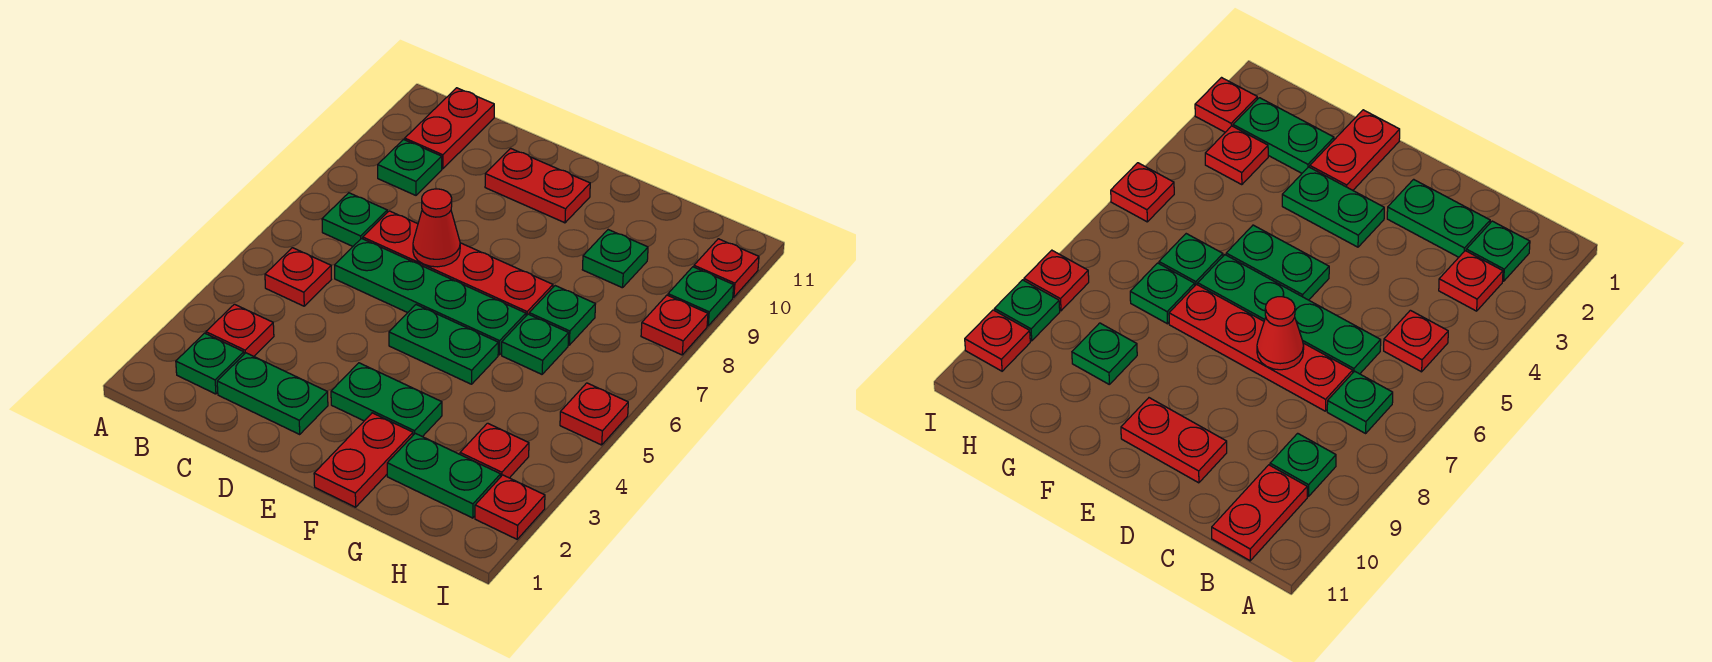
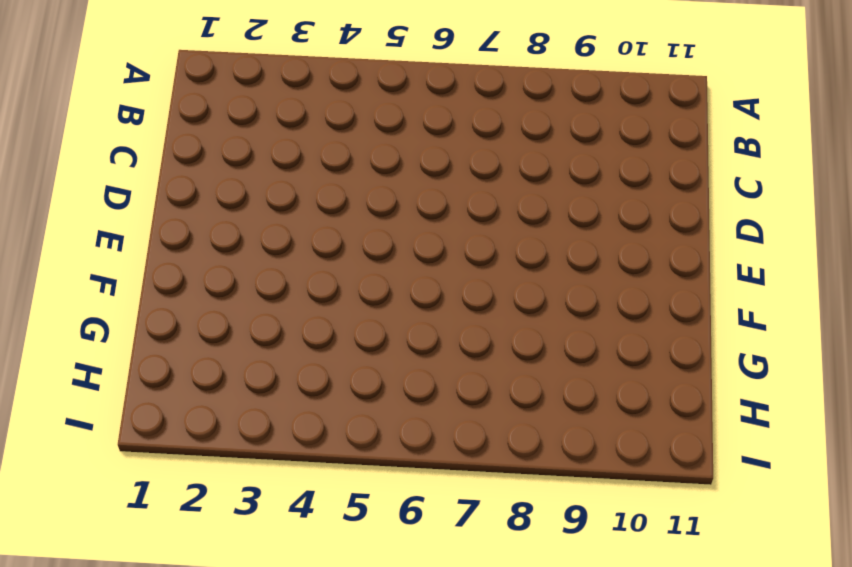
none -> green plate B2 level 1
none -> red plate B3 level 1
none -> red plate B5 level 1

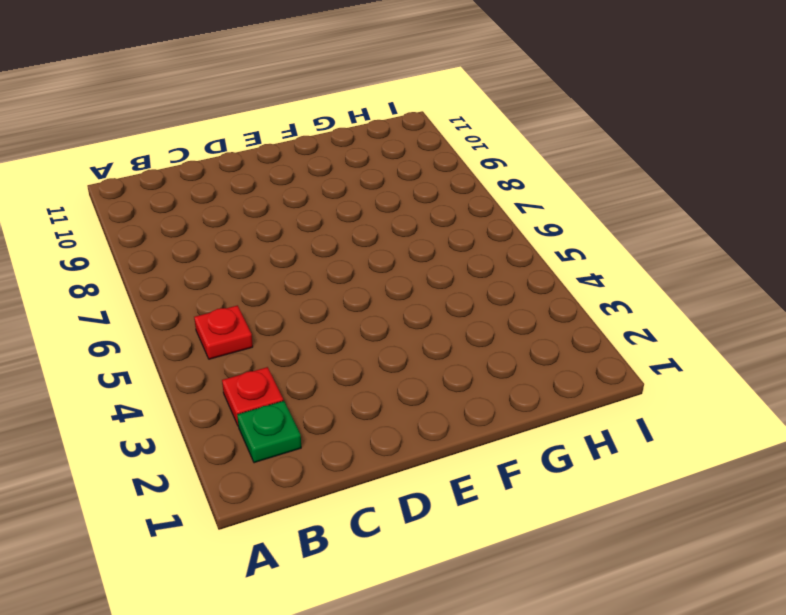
none -> green plate B7 level 1
none -> green plate B9 level 1
none -> red plate B10:B11 level 1

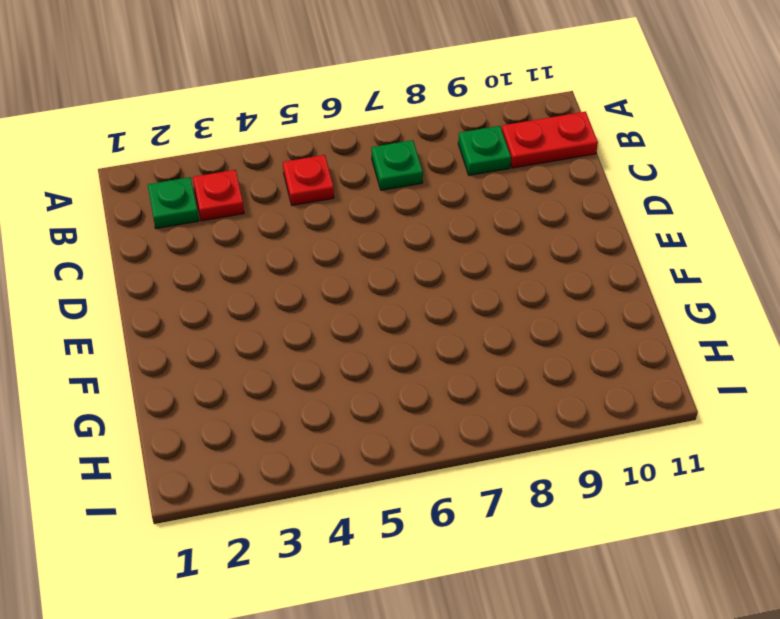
none -> green plate C2:D2 level 1
none -> green plate C6:F6 level 1
none -> red plate C7:F7 level 1

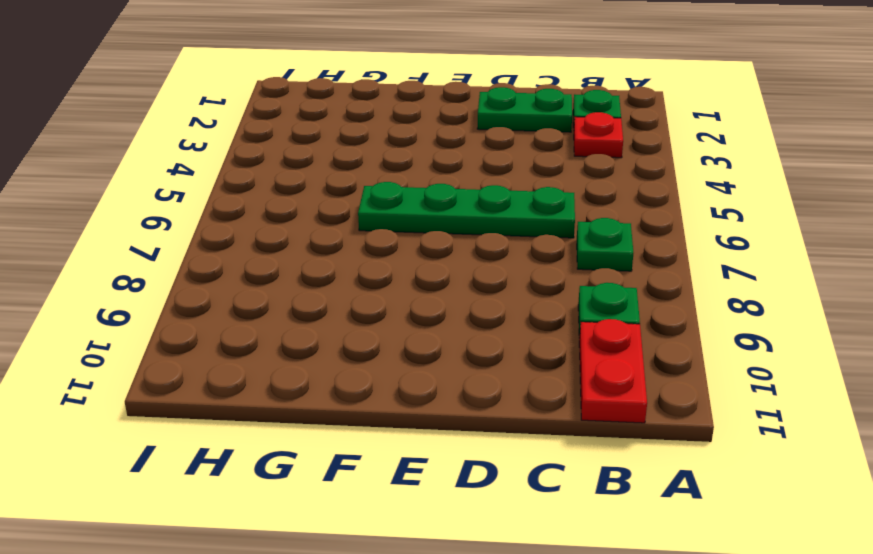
none -> red plate B5 level 1
none -> red plate C7:F7 level 1
none -> red plate D10:E10 level 1

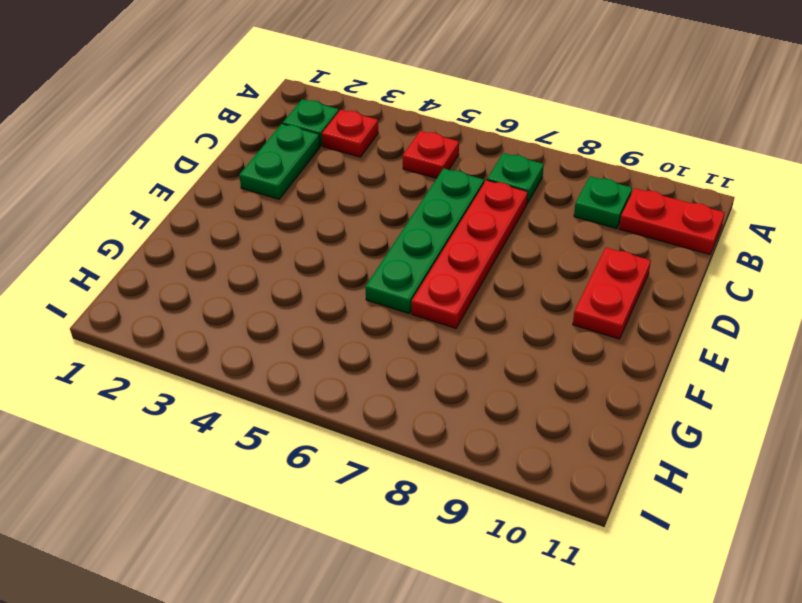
none -> green plate E3:F3 level 1
none -> green plate E5:F5 level 1
none -> red plate F1:F2 level 1

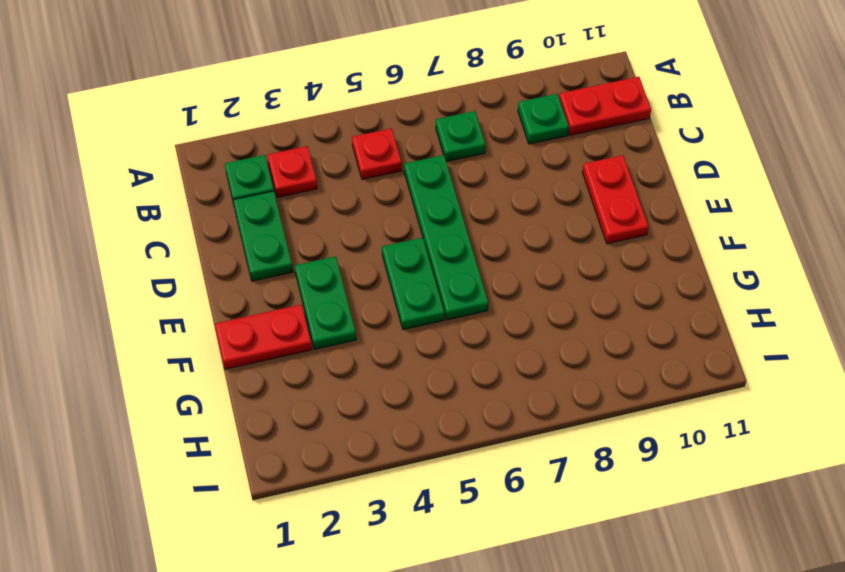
none -> red plate C7:F7 level 1
none -> green plate G2:H2 level 1
none -> green plate G6 level 1

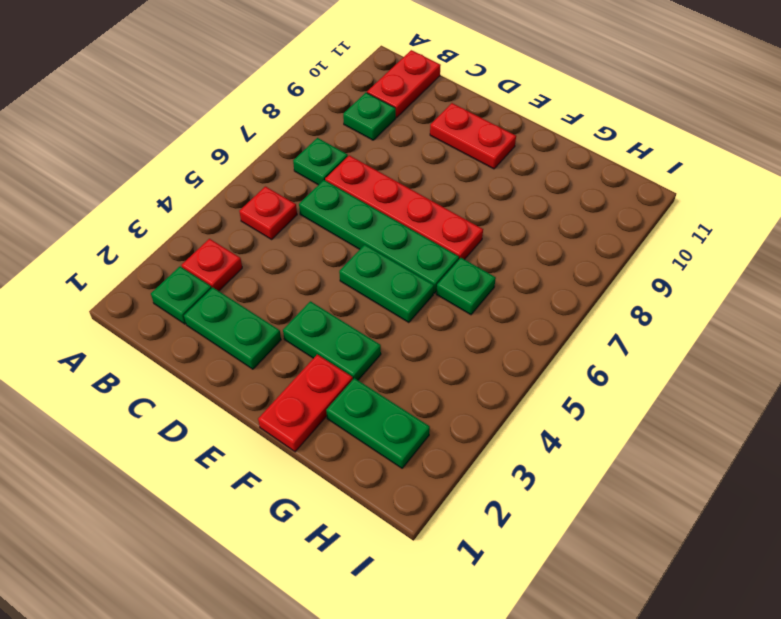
none -> green plate G7 level 1
none -> green plate G9 level 1
none -> red plate H3 level 1

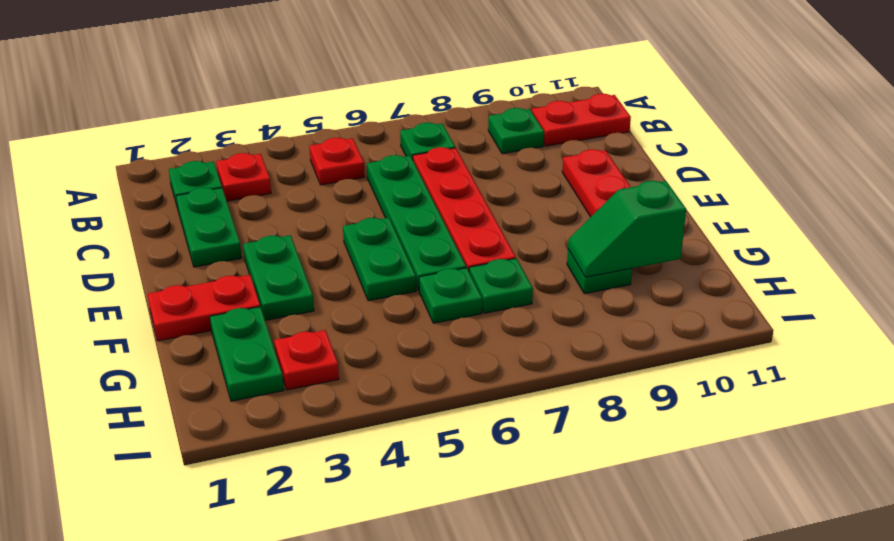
green slope G9:G10 level 2 top 10 -> none
none -> red plate I2 level 1
none -> red plate I5 level 1
none -> red plate I8 level 1

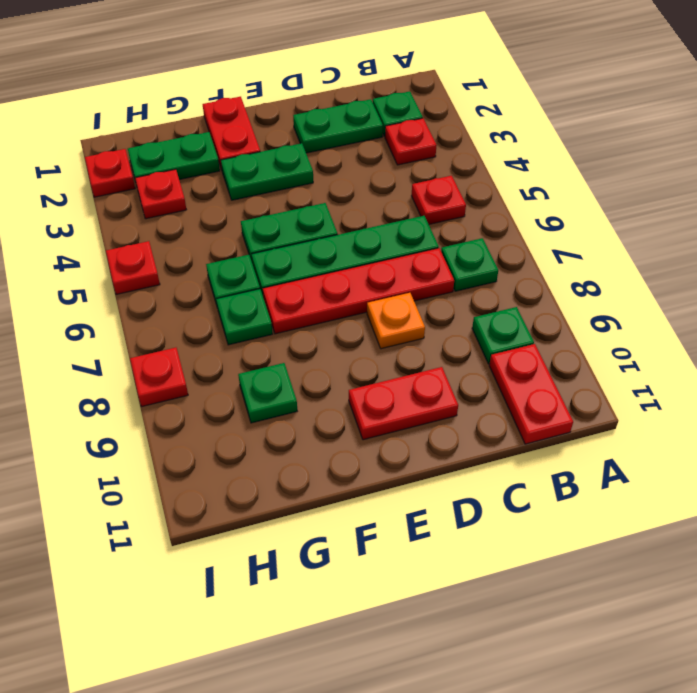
orange plate D8 level 1 -> none
none -> green plate I9 level 1
none -> red plate I10 level 1
none -> red cone D7 level 2

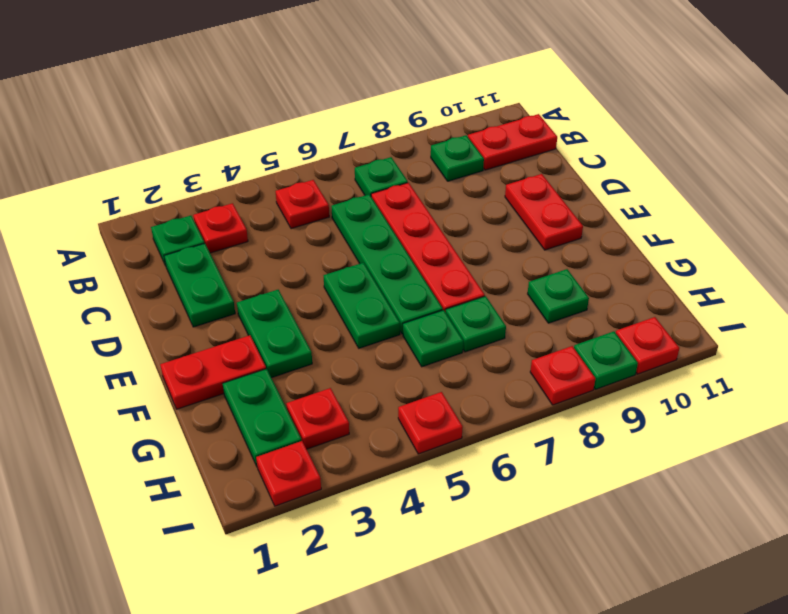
none -> red cone D7 level 2

